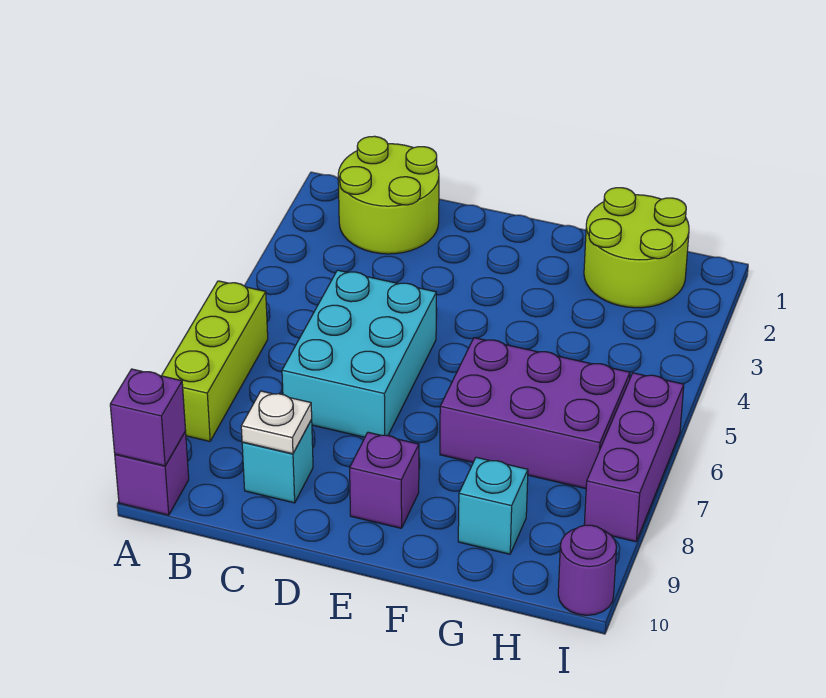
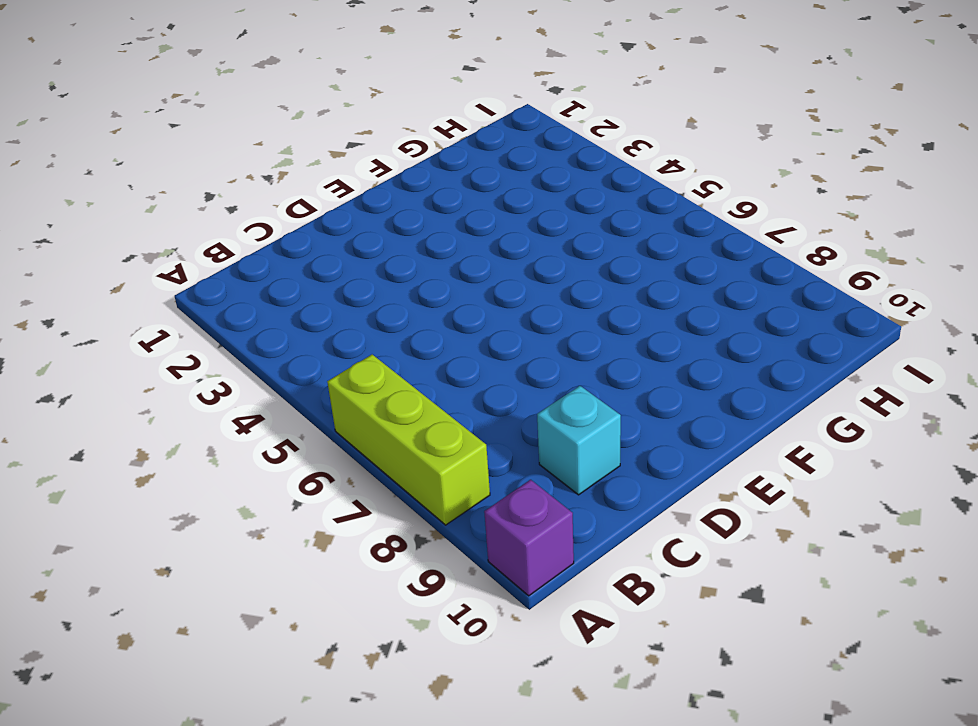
none -> lime round brick B1:C2 level 1
none -> cyan brick C5:D7 level 1
none -> purple brick E9 level 1

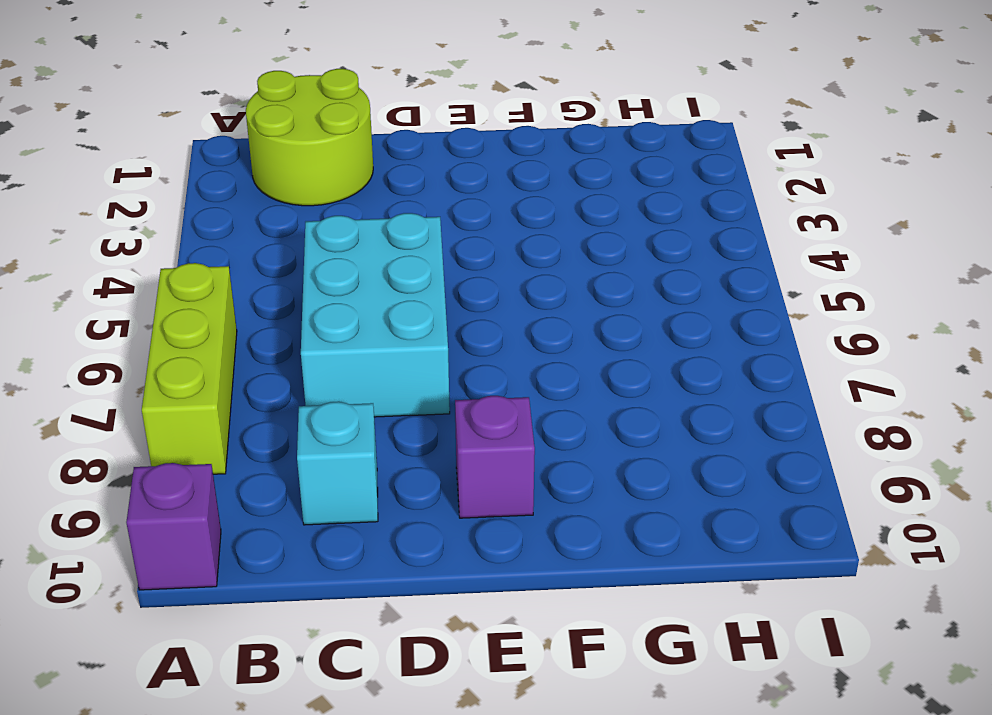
none -> purple brick F6:H7 level 1
none -> lime round brick G1:H2 level 1
none -> cyan brick G9 level 1

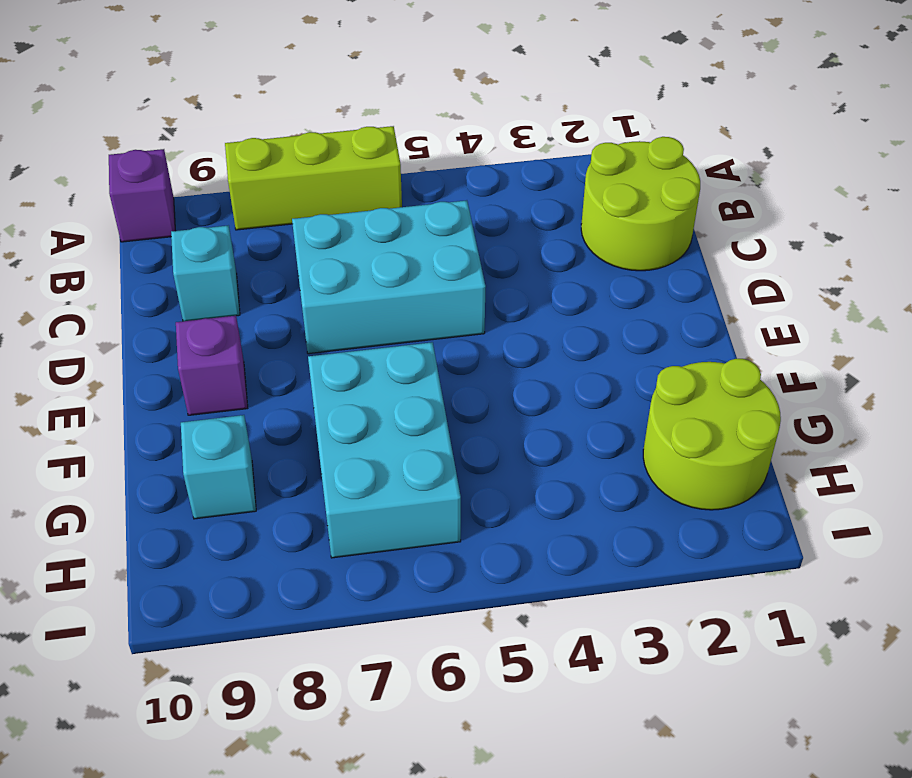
cyan brick F6:H7 level 1 -> purple brick F6:H7 level 1
none -> purple brick I6:I8 level 1
none -> purple round brick I10 level 1
none -> purple brick A10 level 2

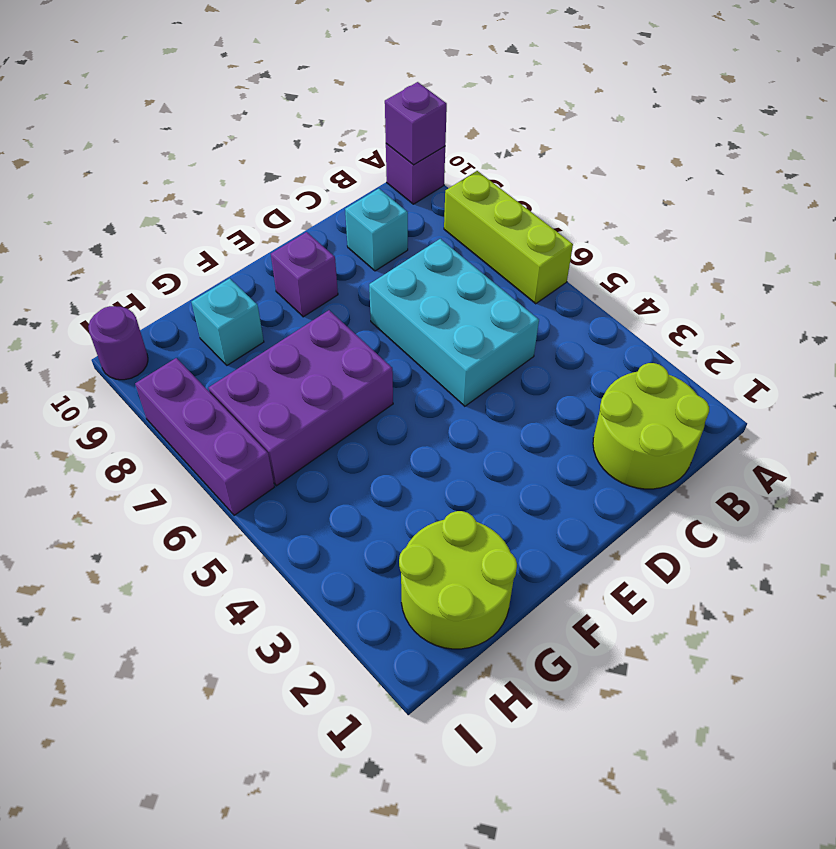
none -> white plate C9 level 2

